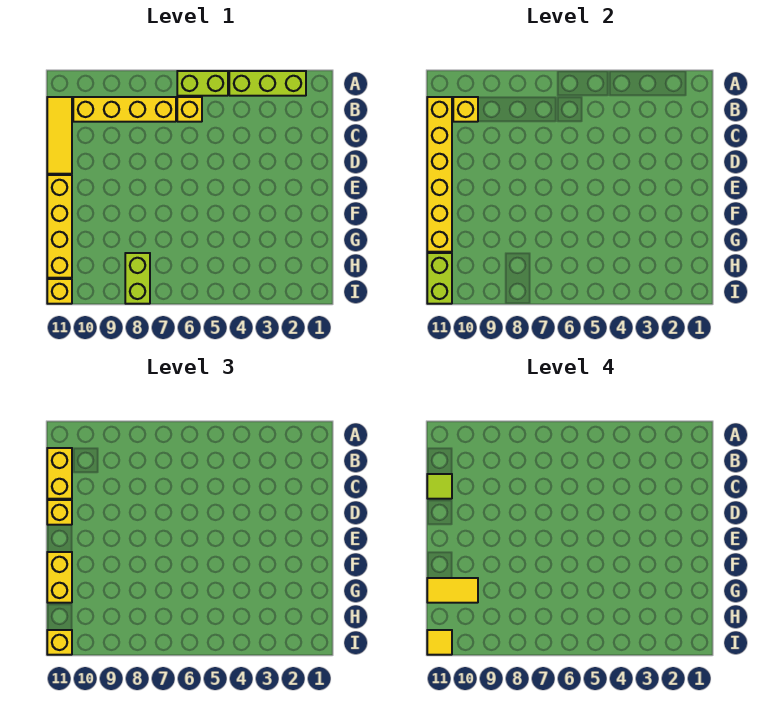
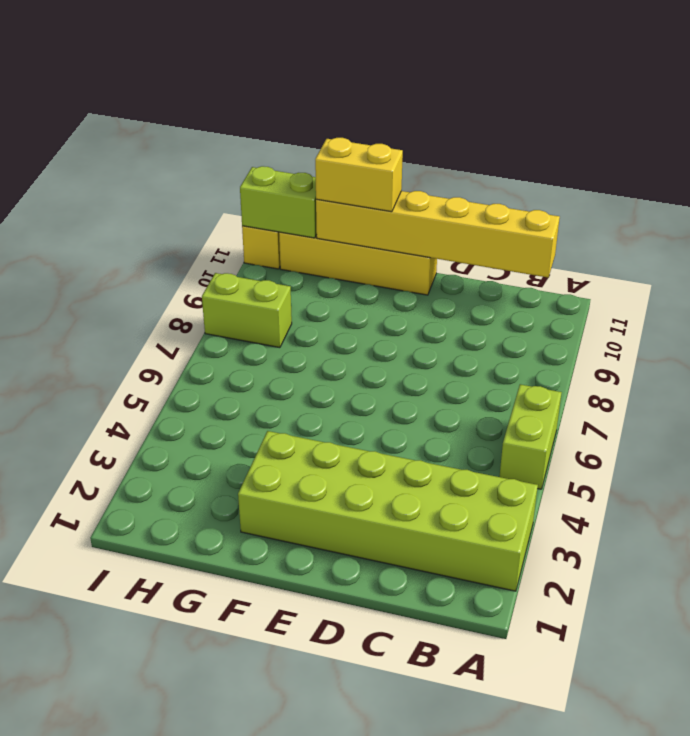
lime brick A2:F3 level 1 -> lime brick A2:A4 level 1
none -> yellow brick B6 level 1
none -> yellow brick B7:B10 level 1
none -> yellow tile B11:D11 level 1

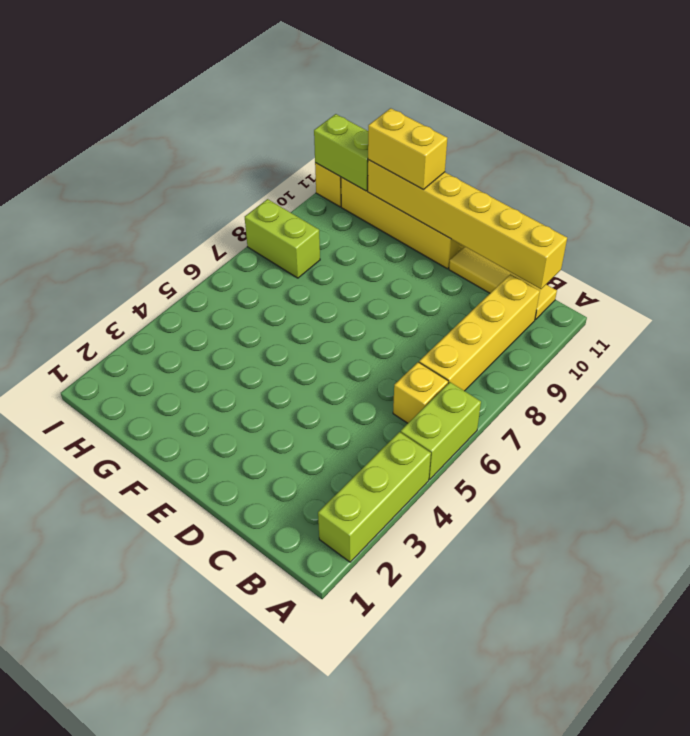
none -> yellow brick B10 level 2
none -> yellow brick B11:C11 level 3
none -> yellow brick D11 level 3

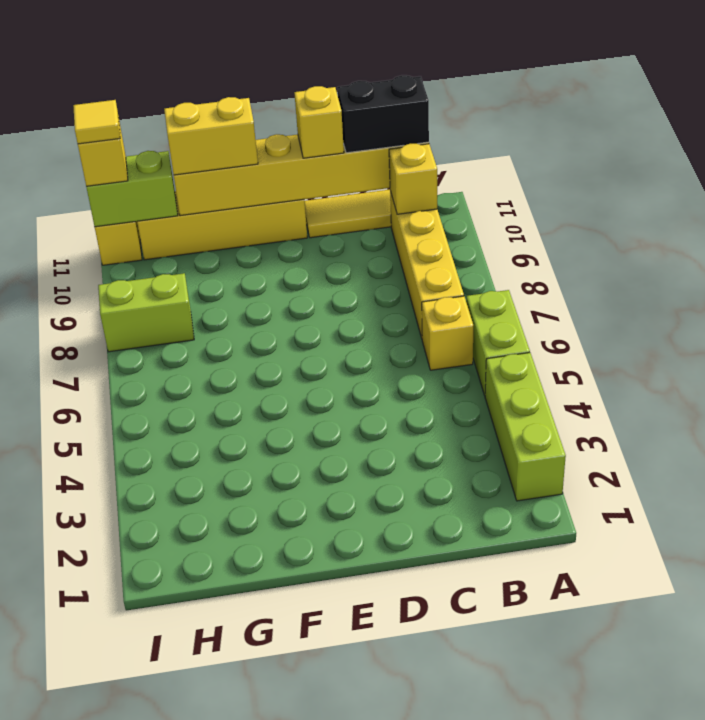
black brick B11:C11 level 3 -> yellow brick B11:C11 level 3
none -> lime tile C11 level 4
none -> yellow tile G10:G11 level 4

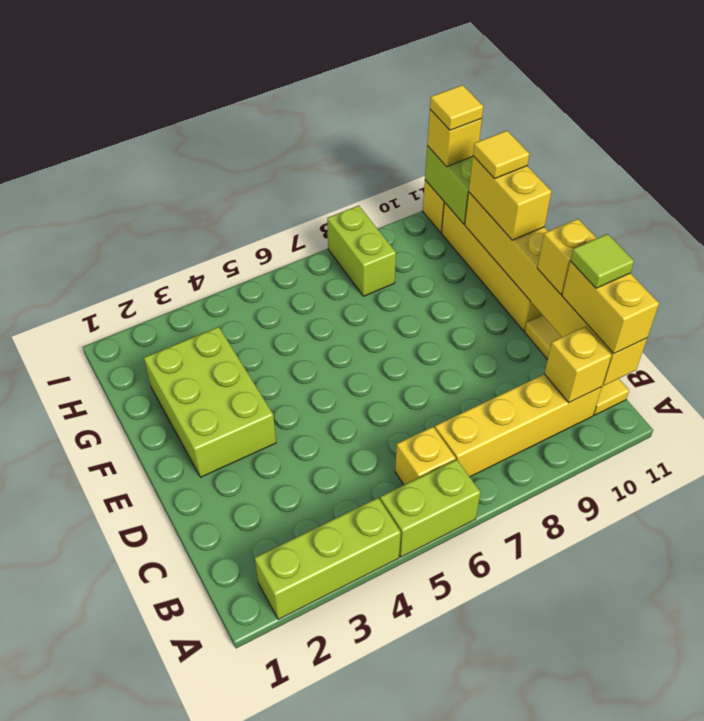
lime brick E2:G3 level 1 -> none
yellow tile G11 level 4 -> yellow tile G10:G11 level 4

